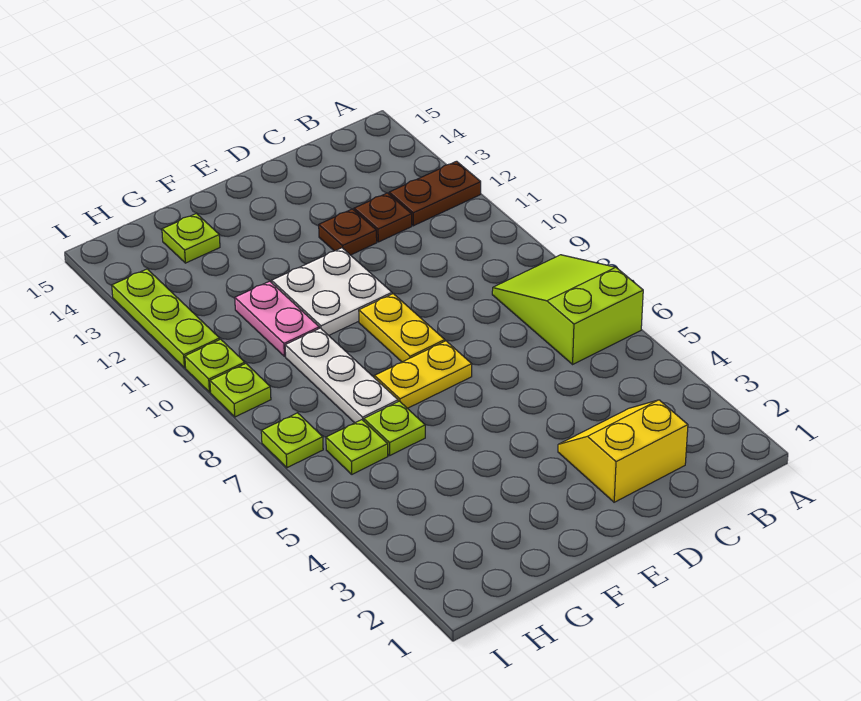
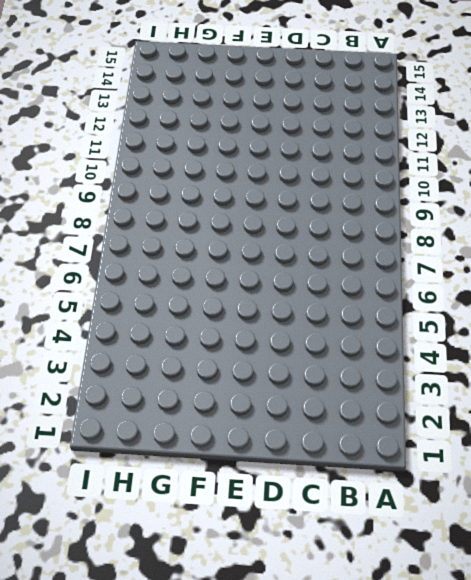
none -> lime slope A6:B8 level 1 top 6
none -> brown plate A12:B12 level 1
none -> yellow slope C2:D3 level 1 top 2

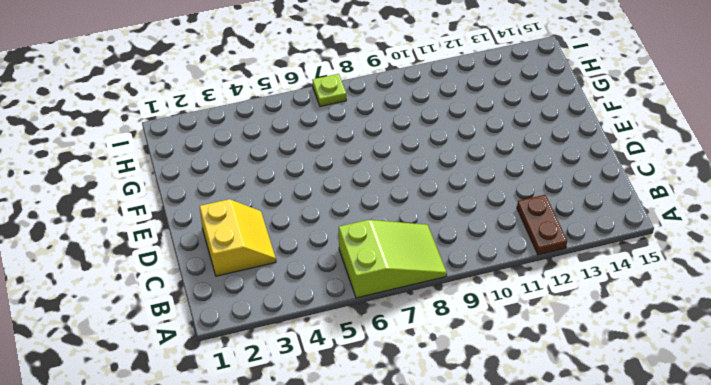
none -> brown plate C12 level 1
none -> brown plate D12 level 1
none -> yellow plate E7:F7 level 1

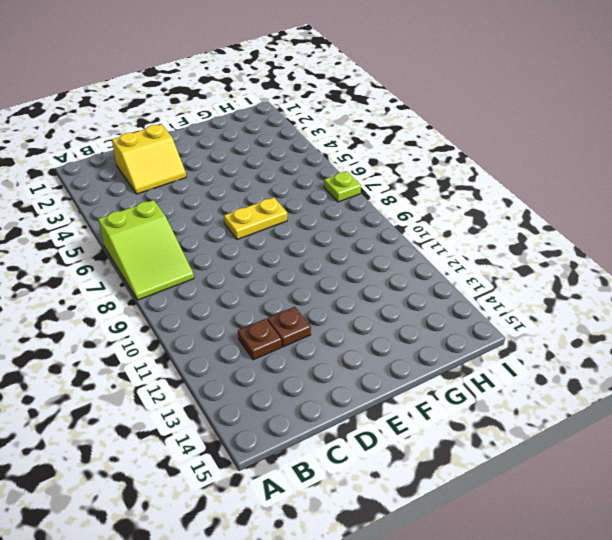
none -> brown plate A12:B12 level 1
none -> yellow plate E8:E9 level 1
none -> white plate E10:F11 level 1

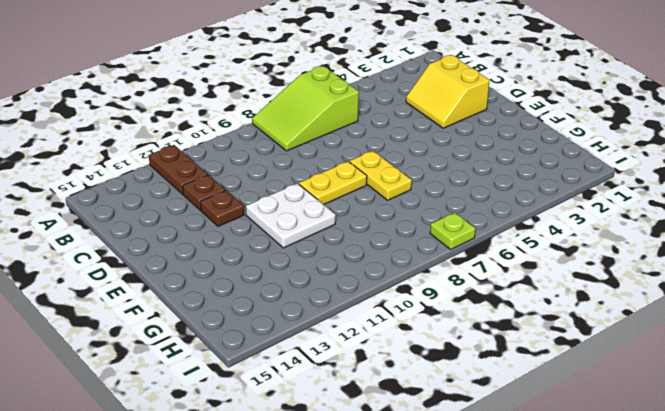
none -> lime plate G6 level 1
none -> white plate G7:G9 level 1
none -> pink plate G10:G11 level 1

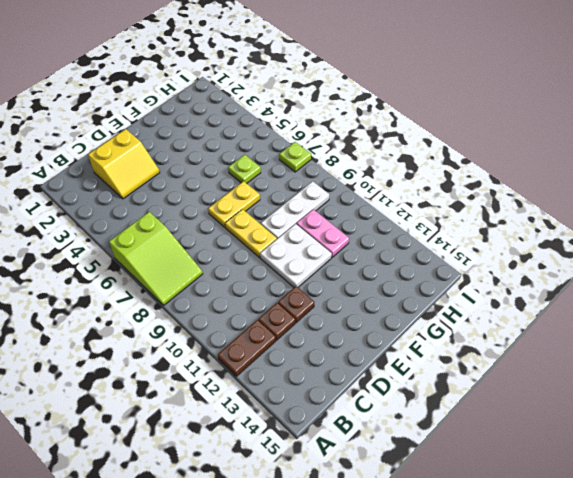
white plate F9:H9 level 1 -> white plate G7:G9 level 1
none -> lime plate G14 level 1
none -> lime plate H6 level 1
none -> lime plate I9 level 1

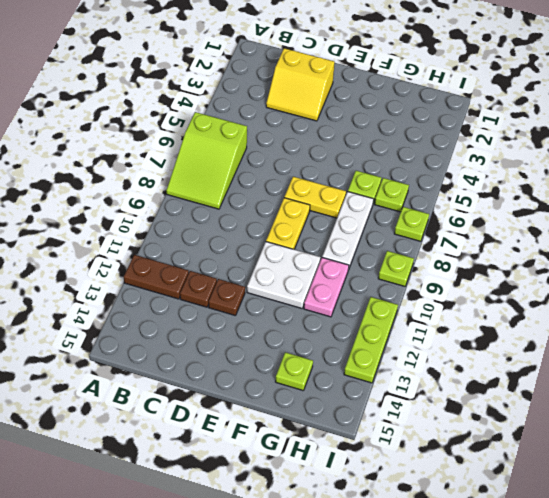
none -> lime plate I10 level 1

